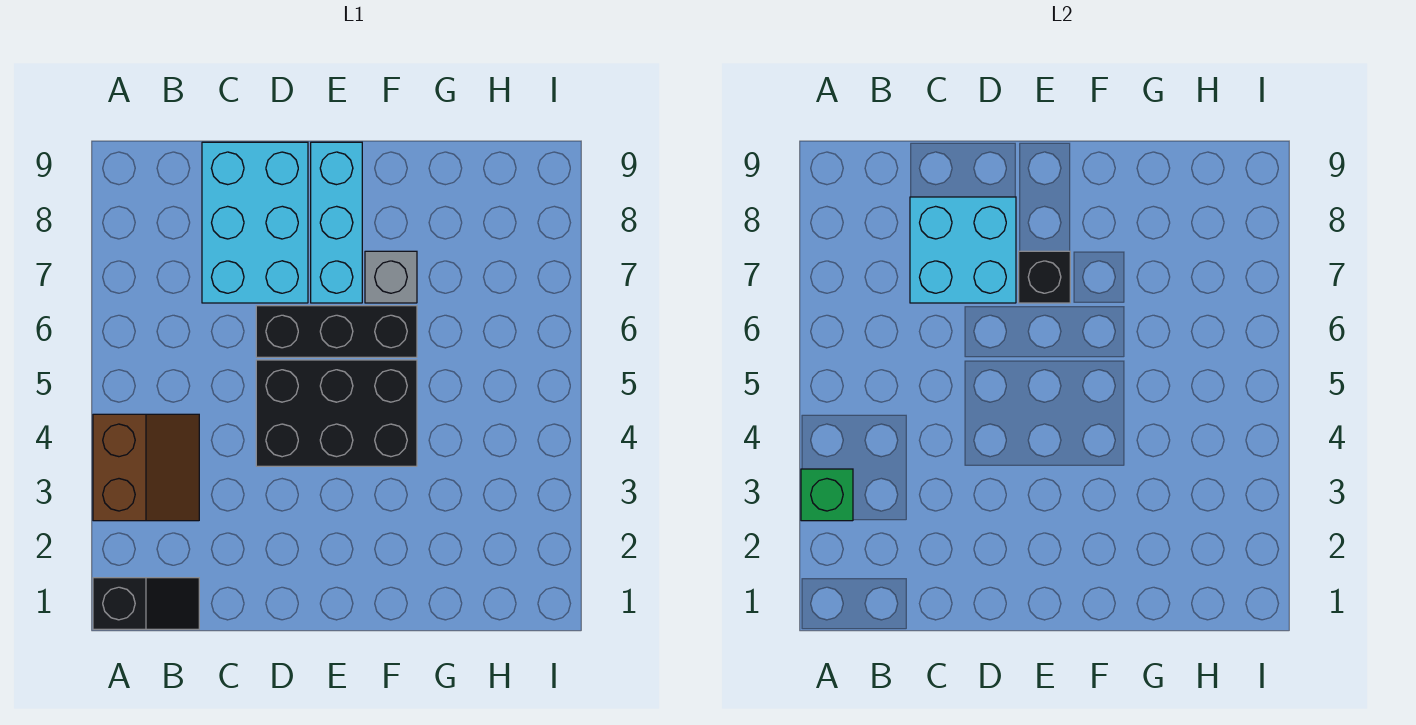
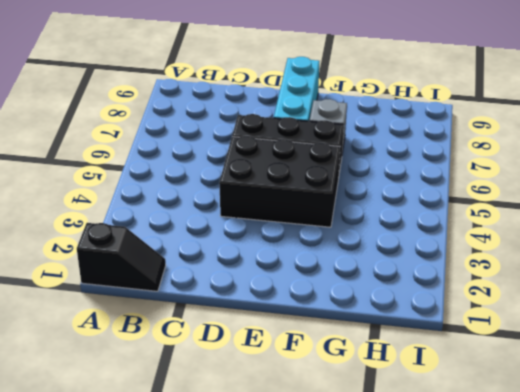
none -> brown slope A3:B4 level 1 top A
none -> cyan brick C7:D9 level 1

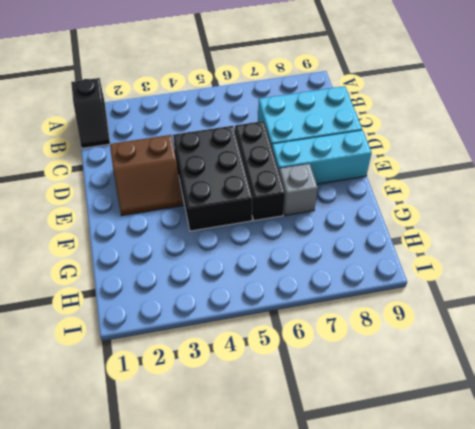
brown slope D2:E3 level 1 top D -> brown slope A3:B4 level 1 top A
none -> green brick A3 level 2
none -> cyan brick C7:D8 level 2

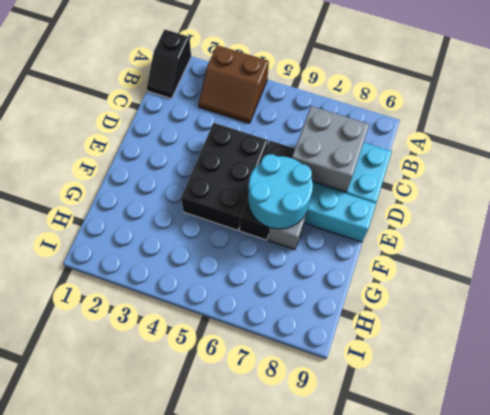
grey brick C7:D8 level 2 -> cyan brick C7:D8 level 2
cyan round brick E6:F7 level 2 -> black brick E7 level 2
none -> green brick A3 level 2

